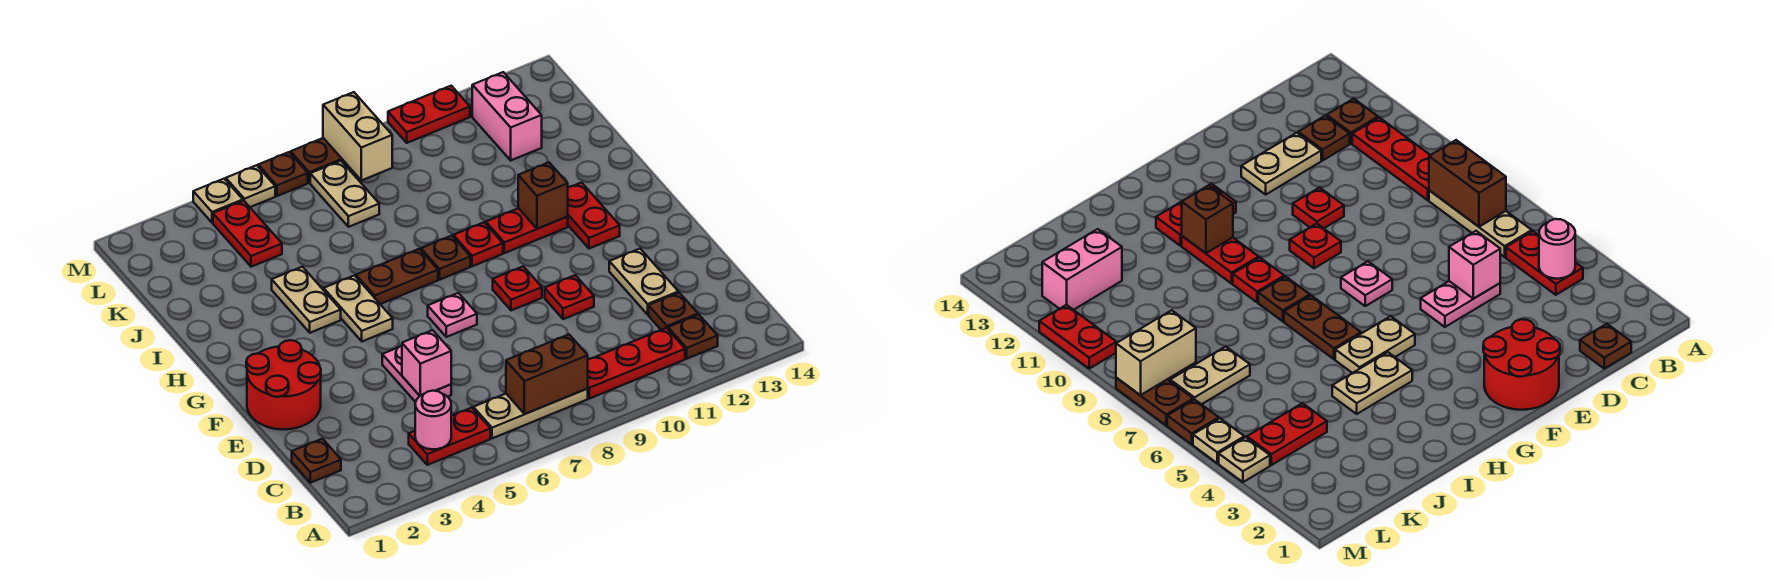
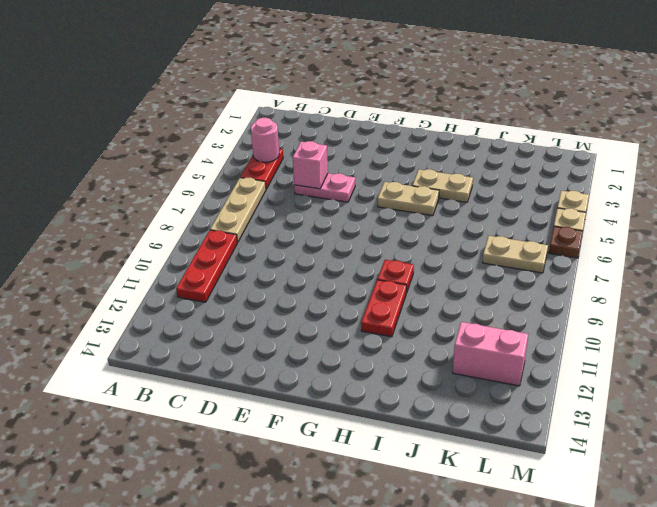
none -> brown plate B12 level 1
none -> brown plate C1 level 1
none -> brown plate C12 level 1
none -> tan plate D12:E12 level 1

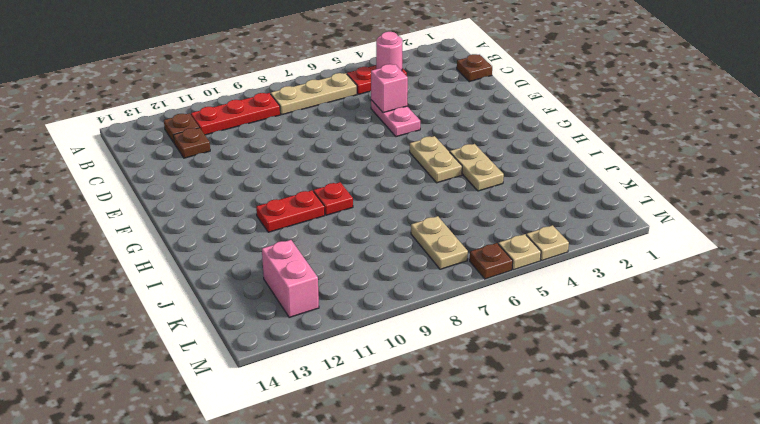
none -> tan plate D12:E12 level 1
none -> red round brick E1:F2 level 1
none -> red plate E10 level 1
none -> pink plate F7 level 1

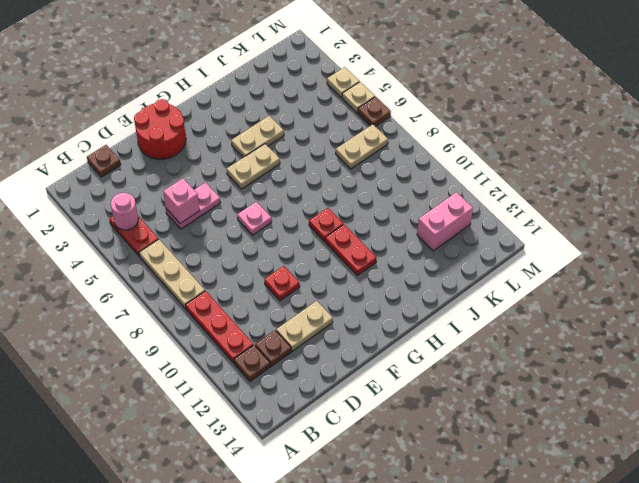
none -> red plate F9 level 1
none -> red plate G12:H12 level 1
none -> brown plate H6:H7 level 1
none -> brown plate H8 level 1

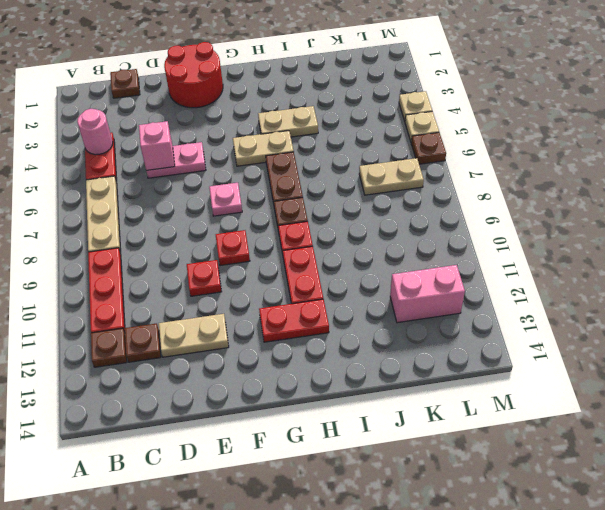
none -> red plate K4:L4 level 1
none -> brown plate M7:M8 level 1
none -> red plate M10:M11 level 1
none -> brown brick B7:B8 level 2

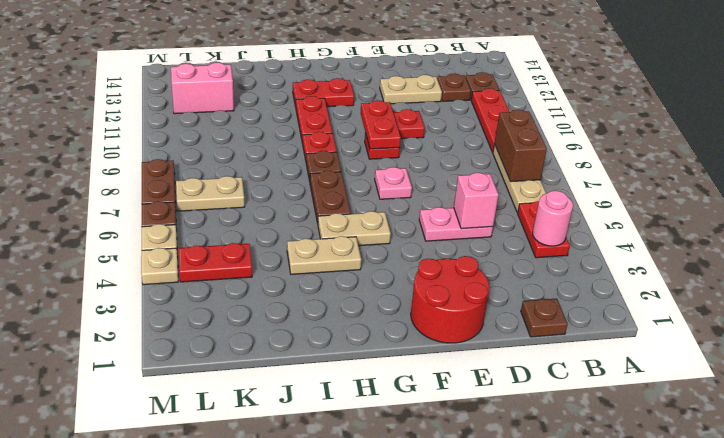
red plate F9:F10 level 2 -> red plate M10:M11 level 1
none -> brown brick H11 level 2
none -> tan brick L8:M8 level 2

